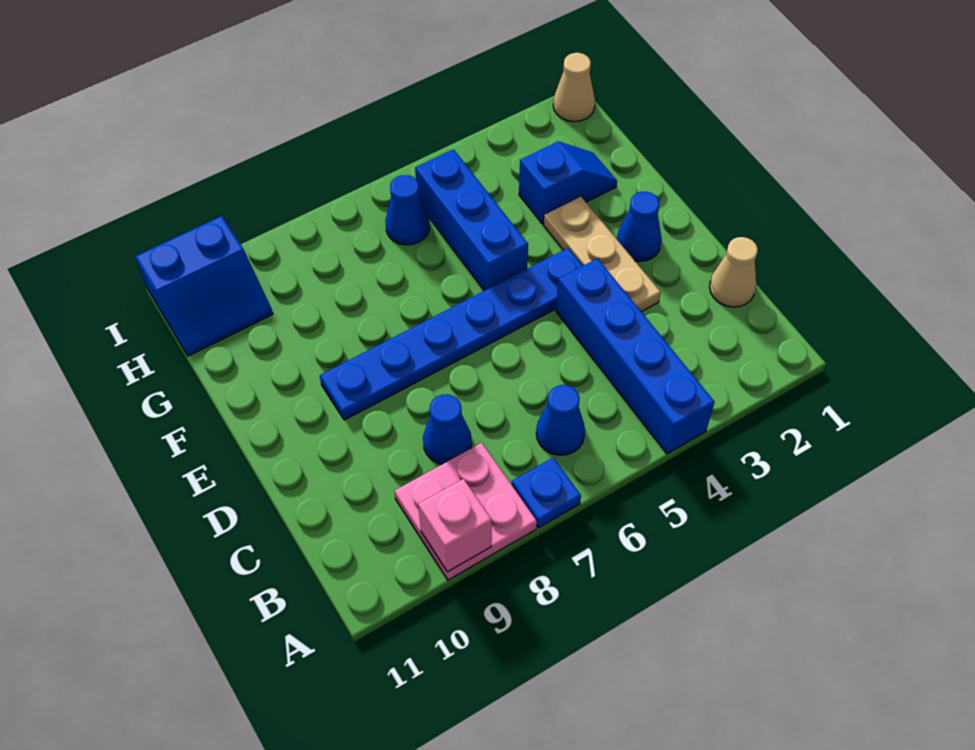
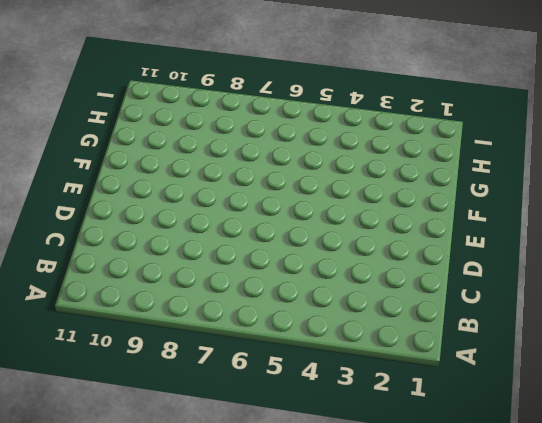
none -> blue brick A4:D4 level 1
none -> blue plate A7 level 1
none -> pink plate A8:B9 level 1

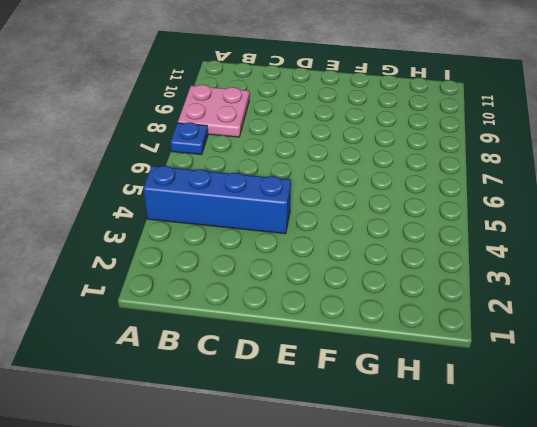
none -> blue cone B6 level 1
none -> tan cone C1 level 1
none -> blue cone C8 level 1

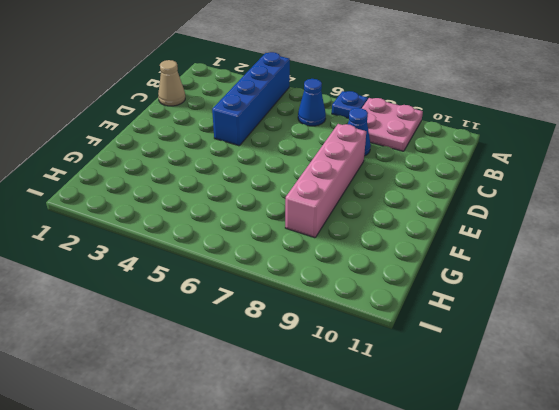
pink brick D8:G8 level 1 -> blue plate E4:E9 level 1
none -> tan plate D3:F3 level 1
none -> blue cone E2 level 1
none -> blue brick F5:H5 level 1

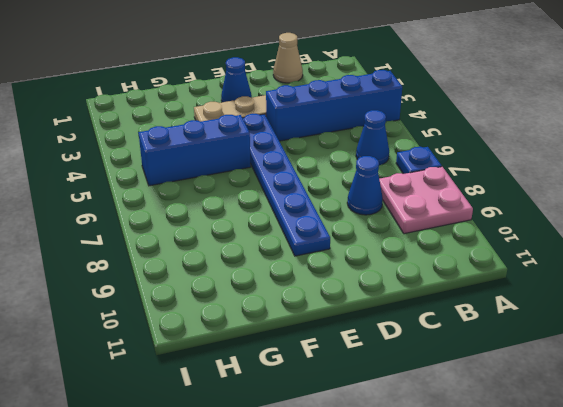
none -> blue slope G2:G3 level 1 top 3
none -> blue cone H6 level 1
none -> blue slope H10:I11 level 1 top I

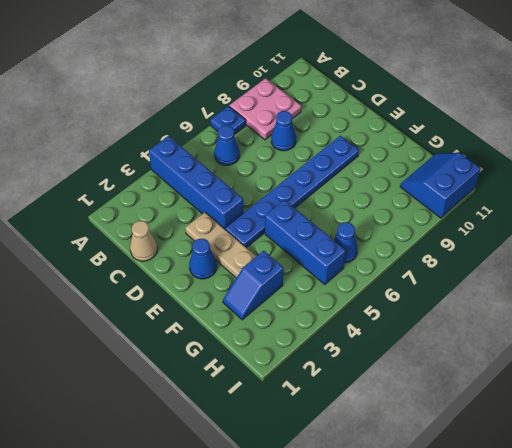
none -> tan cone I1 level 1
none -> pink brick A9 level 2

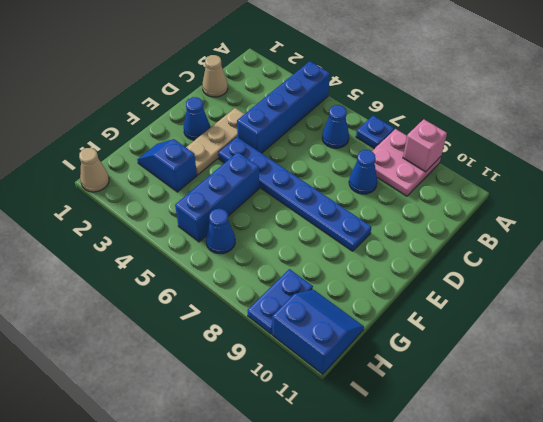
blue plate H9:I9 level 1 -> none

